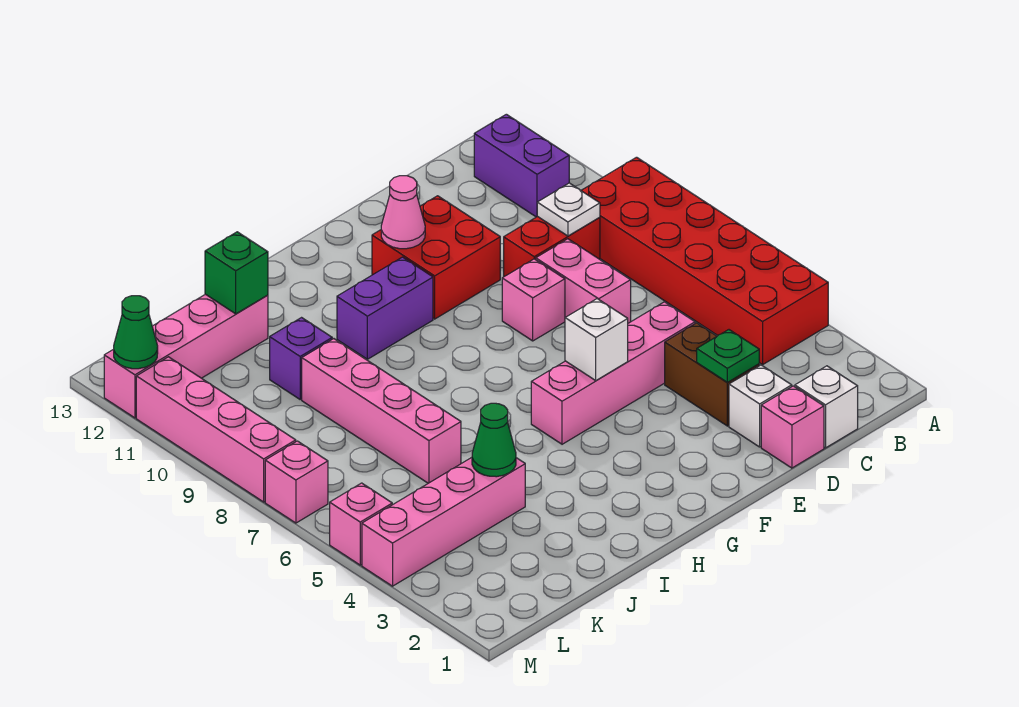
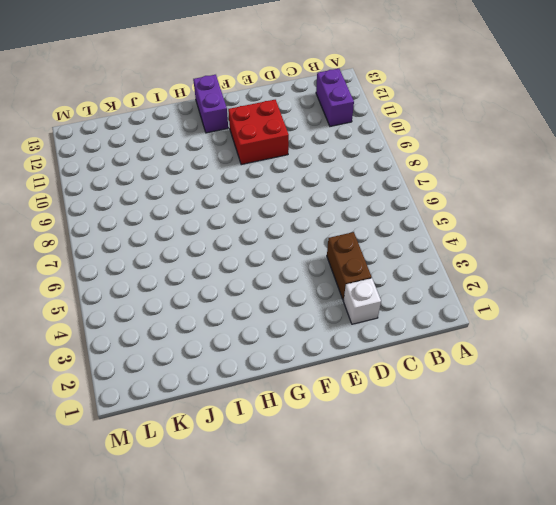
purple brick G12:G13 level 1 -> purple brick G10:H10 level 1
none -> red brick A4:B9 level 1
none -> white brick C1 level 1
none -> red brick C9:D9 level 1

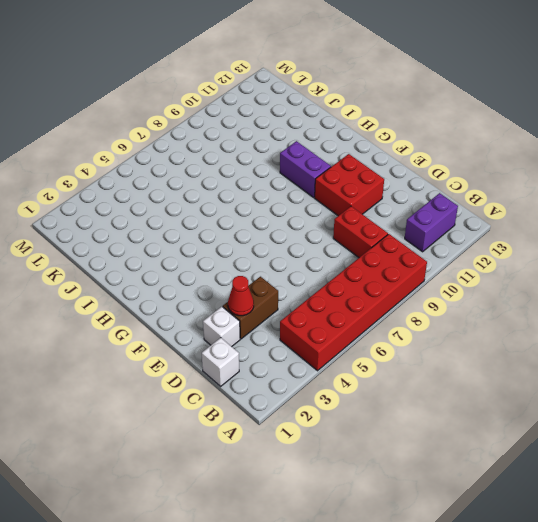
red cone D3 level 2 -> green plate D3 level 2
none -> pink brick D1 level 1
none -> pink brick D5:G5 level 1
none -> pink brick D7:D8 level 1

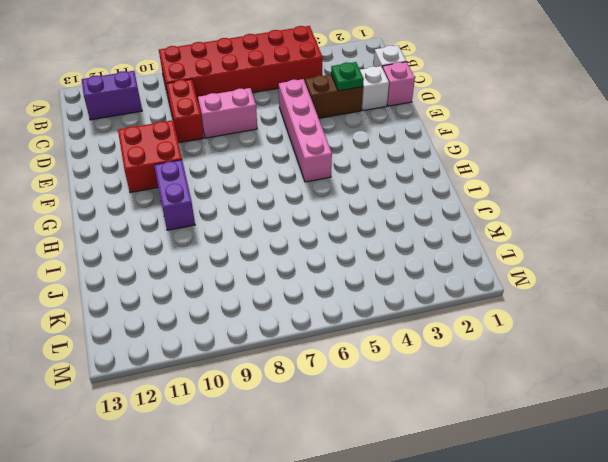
none -> pink brick E8 level 1
none -> pink brick J4:M4 level 1
none -> pink brick J6:J9 level 1

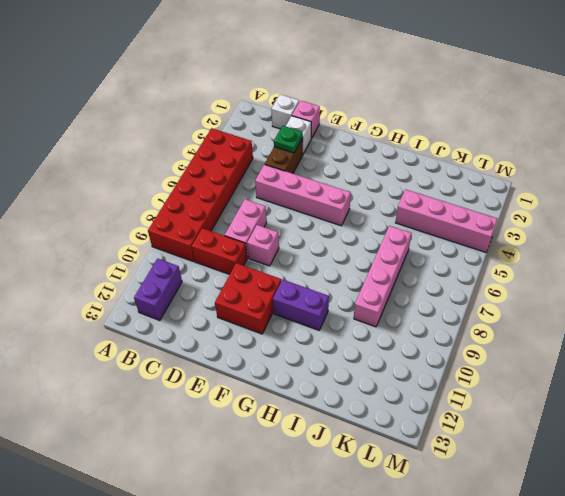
none -> purple brick J10 level 1
none -> pink brick J12:M12 level 1
none -> pink brick M5 level 1

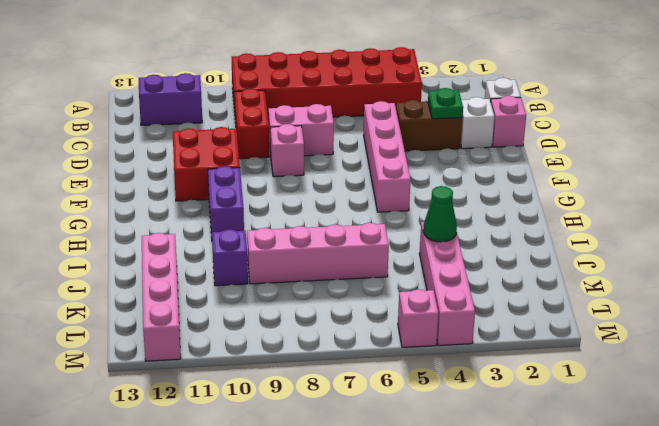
none -> pink brick M7 level 1
none -> pink brick M8:M11 level 1
none -> white plate C9 level 2

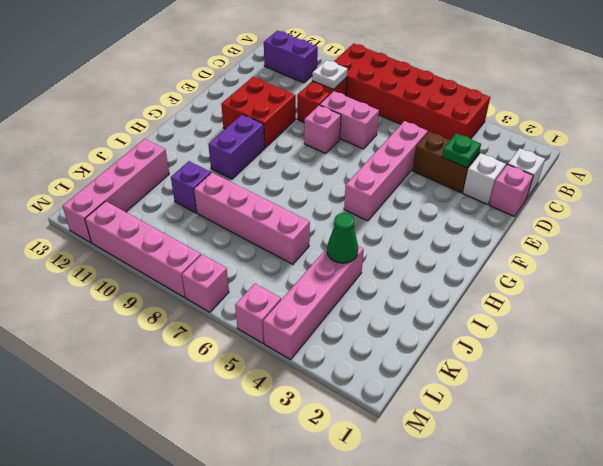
none -> white brick F5 level 2
none -> pink cone F11 level 2
none -> green brick J12 level 2

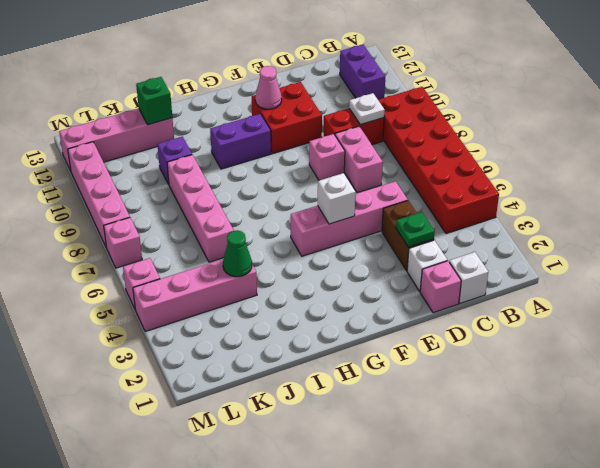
none -> green cone M12 level 2

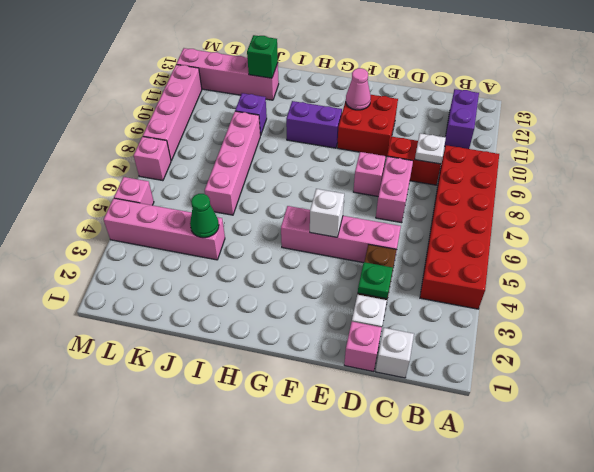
none -> green cone M12 level 2

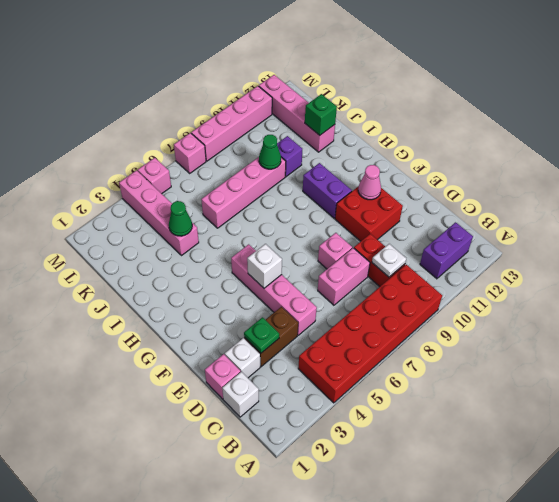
green cone J9 level 2 -> green cone M12 level 2

